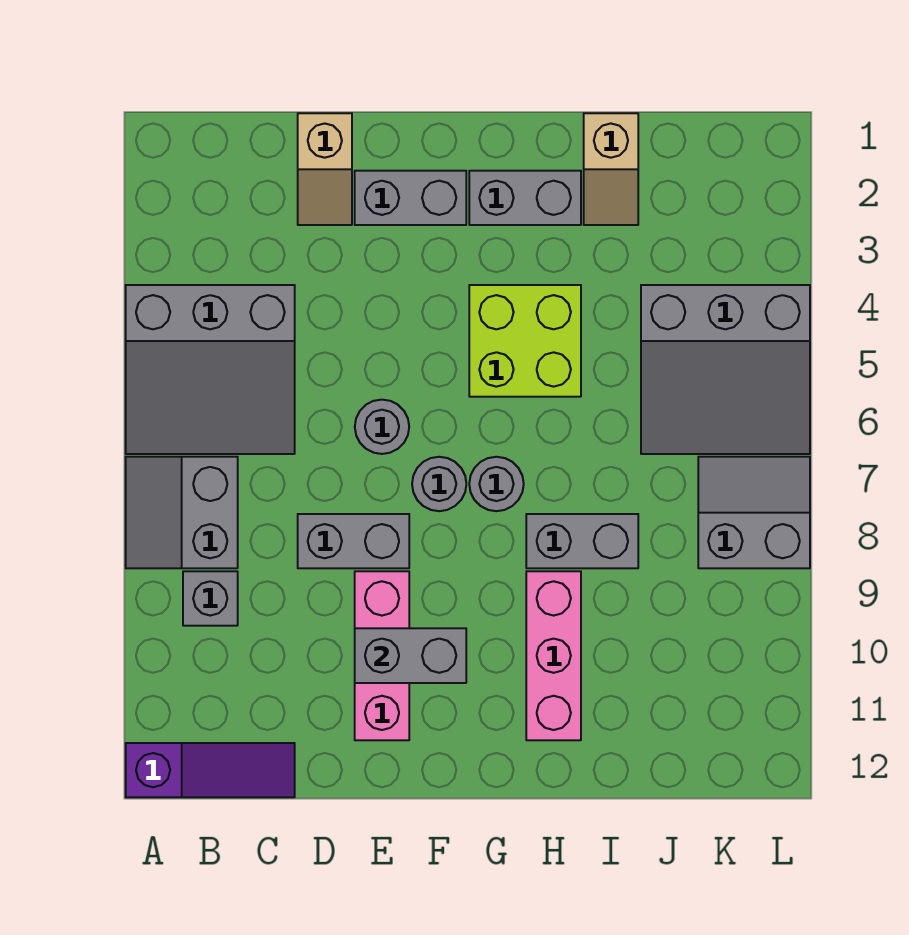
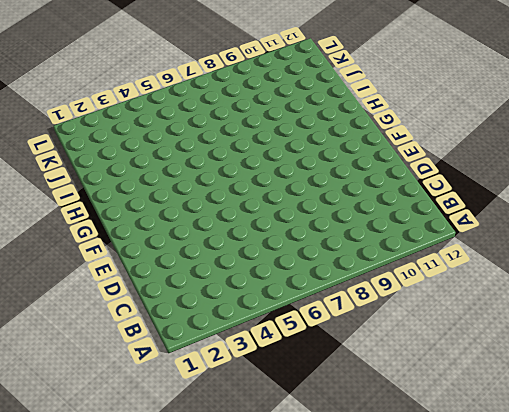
none -> grey slope A4:C6 level 1 top 4
none -> grey slope A7:B8 level 1 top B
none -> purple slope A12:C12 level 1 top A

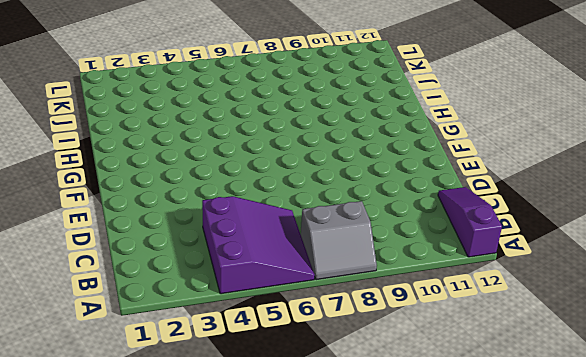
purple slope A4:C6 level 1 top 4 -> grey slope A4:C6 level 1 top 4
none -> grey brick B9 level 1
none -> tan slope D1:D2 level 1 top 1
none -> grey brick D8:E8 level 1

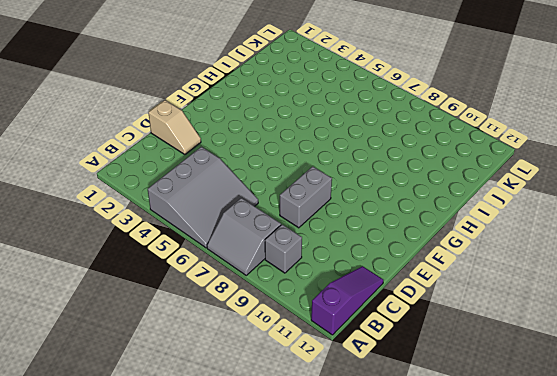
none -> grey brick E2:F2 level 1
none -> grey round brick E6 level 1
none -> pink brick E9:E11 level 1

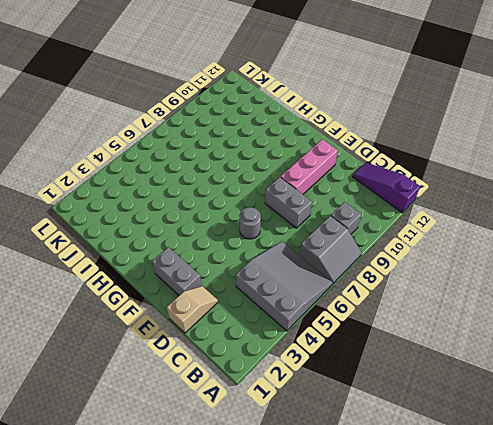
none -> grey round brick F7 level 1
none -> grey brick G2:H2 level 1
none -> lime brick G4:H5 level 1

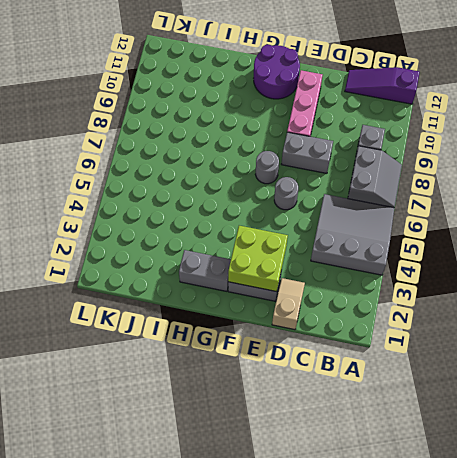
lime brick E2:F3 level 2 -> lime brick G4:H5 level 1
purple round brick F11:G12 level 1 -> none
none -> grey round brick G7 level 1
none -> grey brick H8:I8 level 1
none -> pink brick H9:H11 level 1

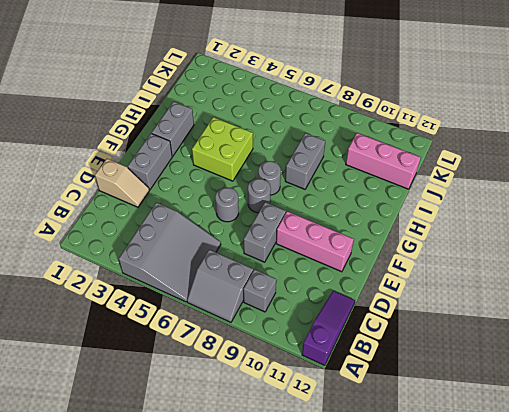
pink brick J10:J12 level 1 -> pink brick H9:H11 level 1
none -> tan slope I1:I2 level 1 top 1
none -> grey slope J4:L6 level 1 top 4
none -> grey slope K7:L8 level 1 top 8

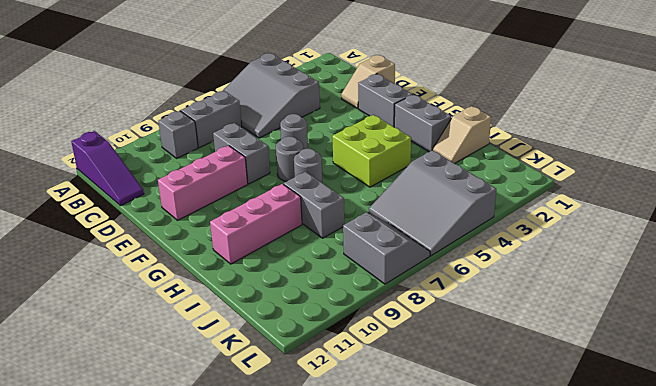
none -> grey brick E10:F10 level 2

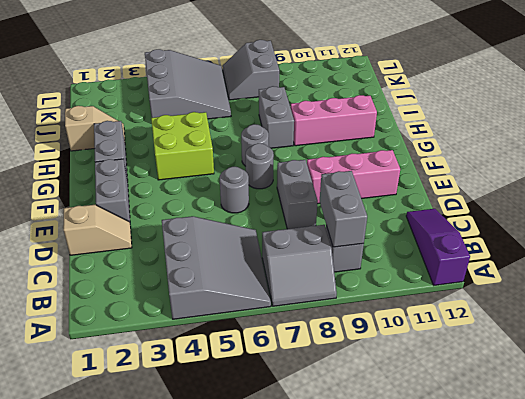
grey brick B9:C9 level 2 -> grey brick E10:F10 level 2

